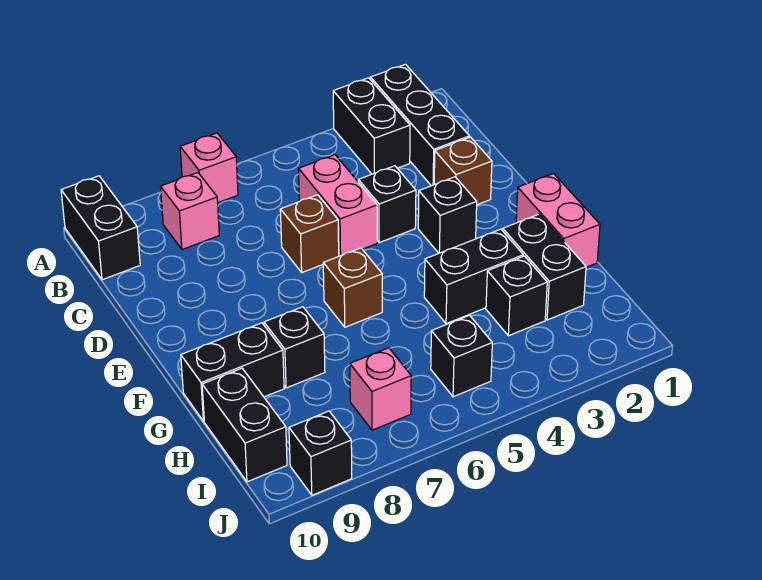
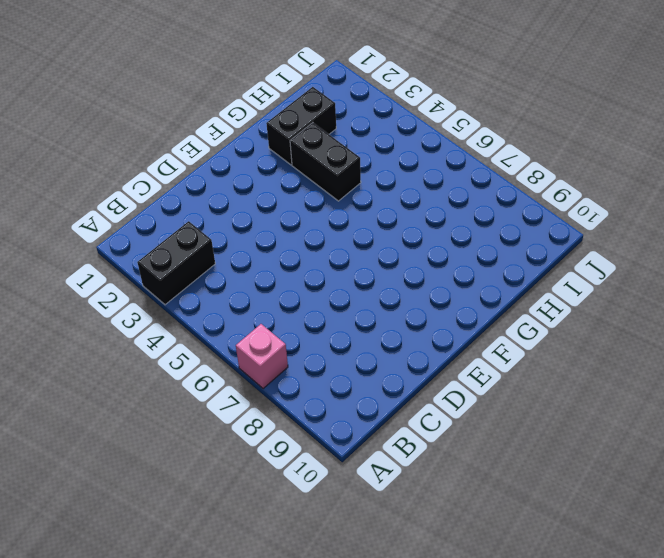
none -> black brick A2:C2 level 1
none -> black brick A10:B10 level 1
none -> pink brick B8 level 1

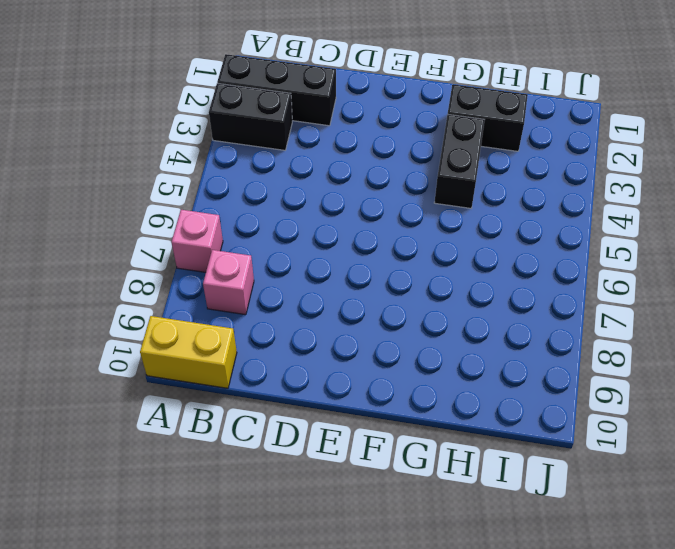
yellow brick A10:B10 level 1 -> black brick A10:B10 level 1
none -> pink brick C5:D5 level 1
none -> brown brick D2 level 1
none -> black brick D4 level 1

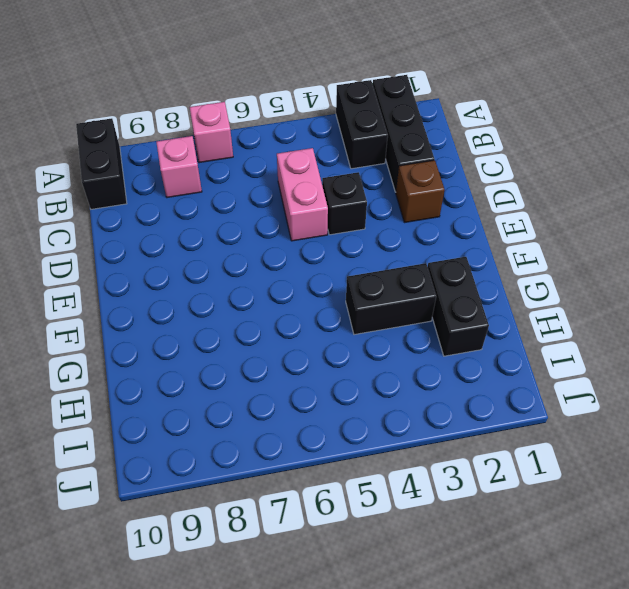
none -> brown brick D6 level 1
none -> black brick E3 level 1
none -> pink brick F1:G1 level 1

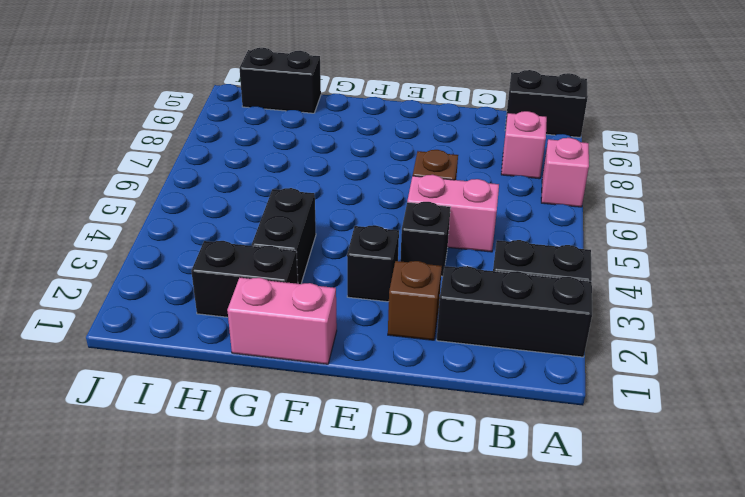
none -> brown brick F6 level 1
none -> black brick G8 level 1
none -> black brick G9:G10 level 1

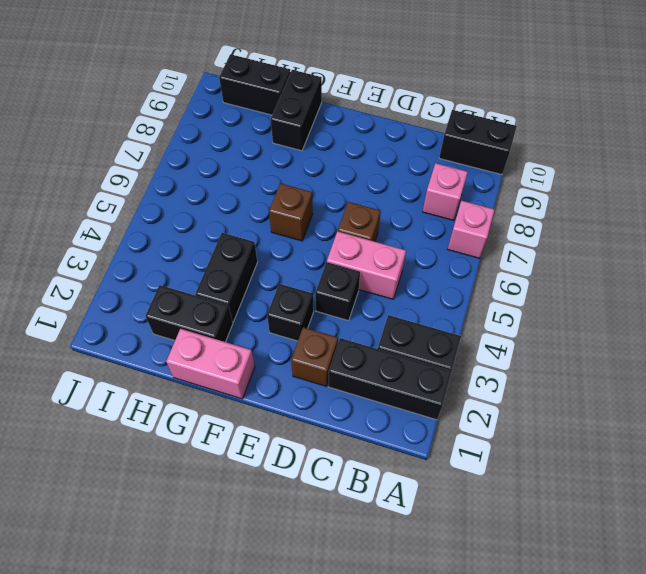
none -> black brick G8 level 1
none -> black brick H3 level 1
none -> black brick I5 level 1

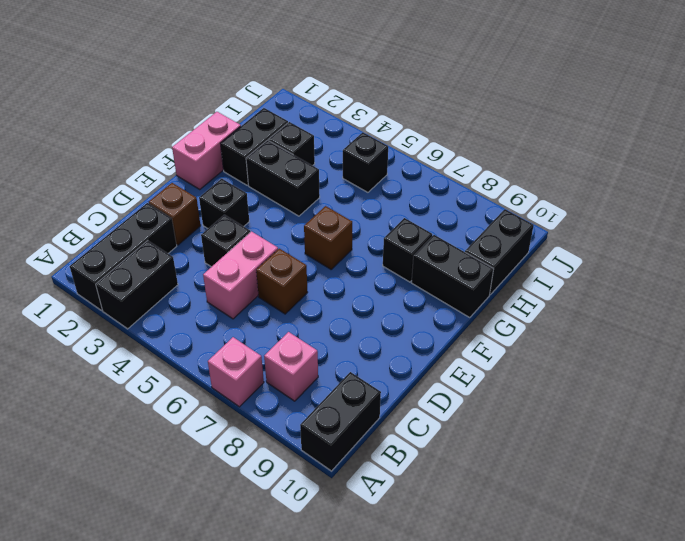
none -> pink brick I7 level 1
none -> black brick J9 level 1

